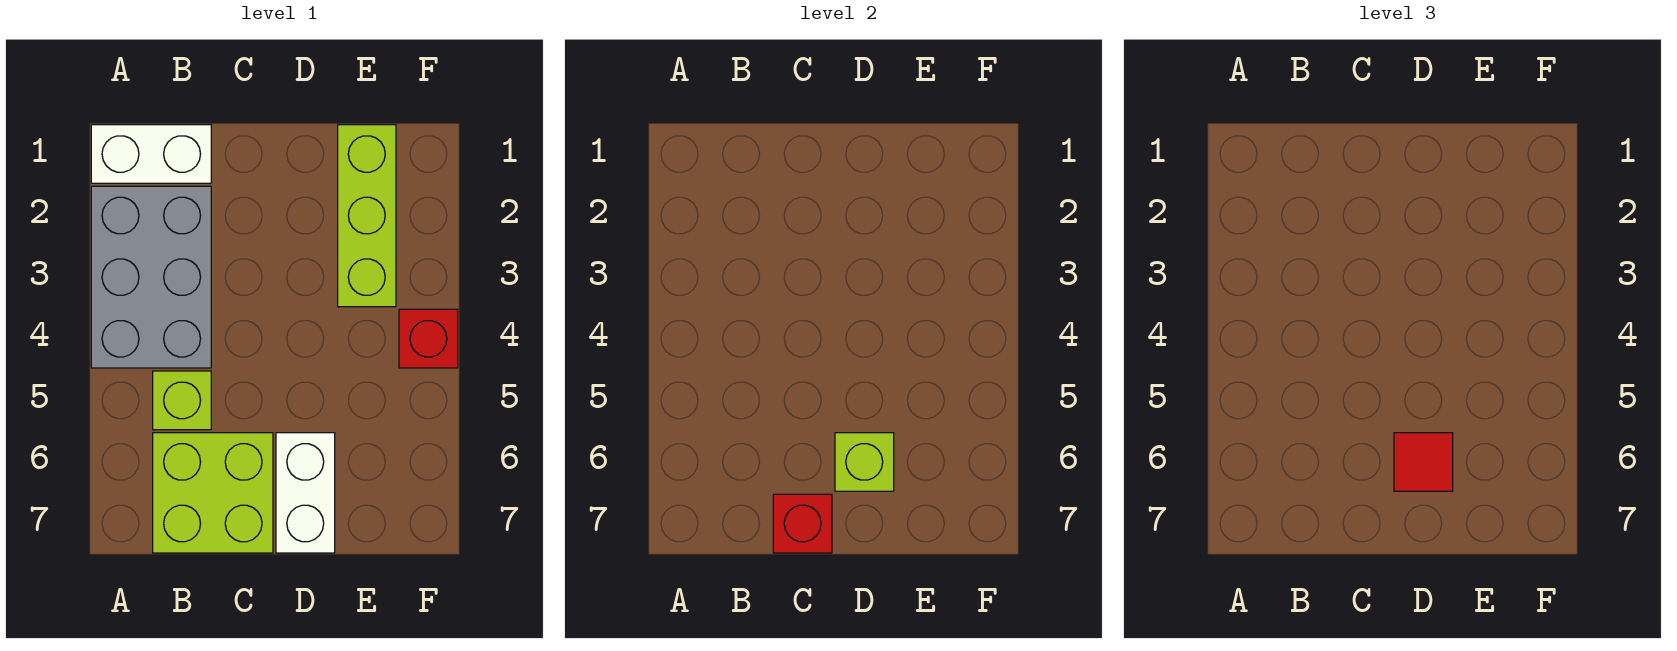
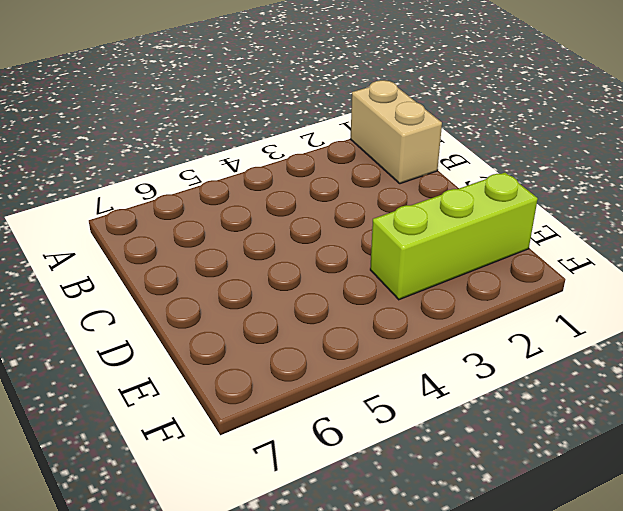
tan brick A1:B1 level 1 -> white brick A1:B1 level 1
none -> grey brick A2:B4 level 1
none -> lime brick B5 level 1

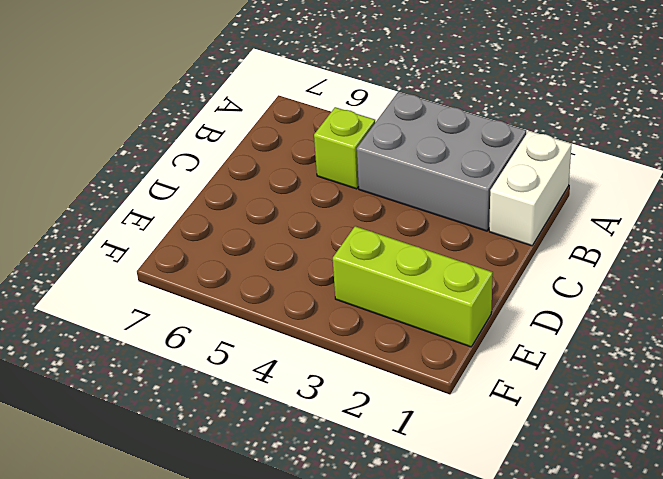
none -> lime brick B6:C7 level 1
none -> white brick D6:D7 level 1

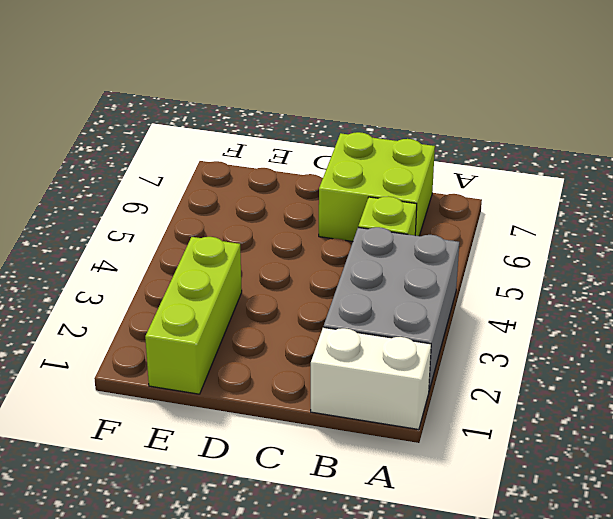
none -> white brick D6:D7 level 1
none -> red brick F4 level 1

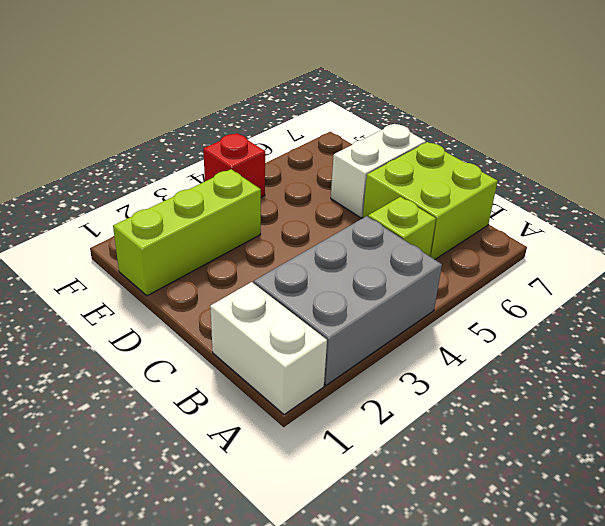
none -> red brick C7 level 2
none -> lime brick D6 level 2

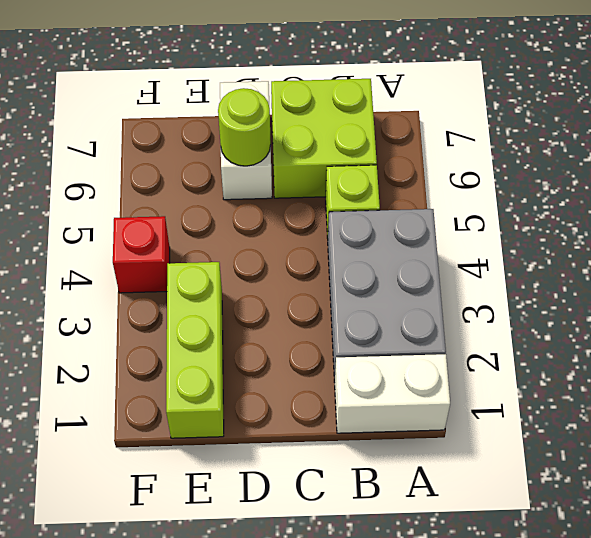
lime round brick D6 level 2 -> lime brick D6 level 2
none -> red brick C7 level 2
none -> red tile D6 level 3

